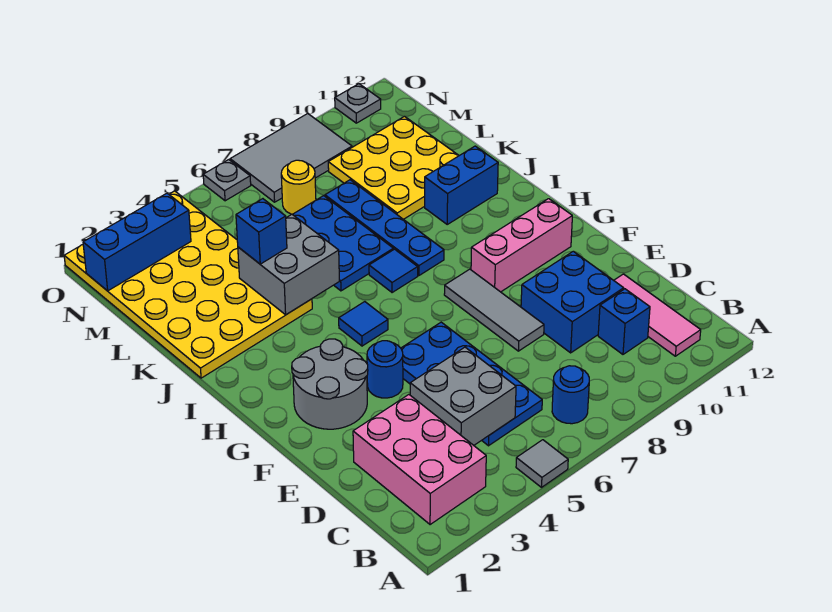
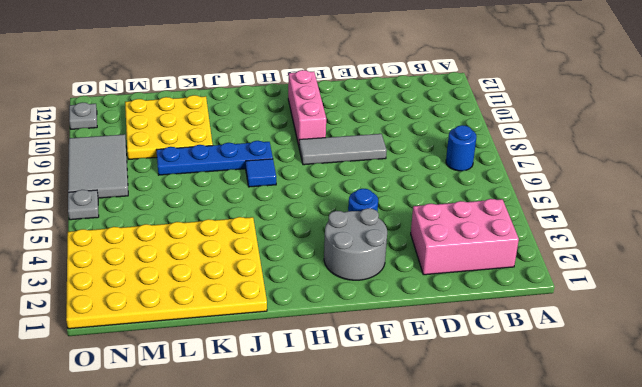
none -> grey tile A5 level 1
none -> pink tile B11:D11 level 1
none -> blue plate C5:F6 level 1

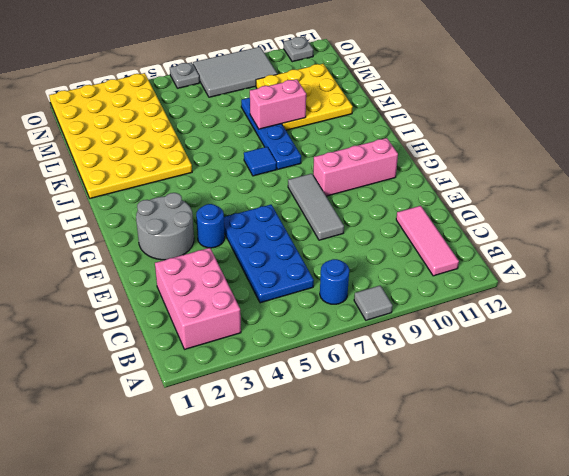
grey tile A8 level 1 -> grey tile A5 level 1
pink brick K8:K9 level 2 -> none
none -> blue brick C10 level 1
none -> blue brick D9:E10 level 1
none -> blue tile H5 level 1

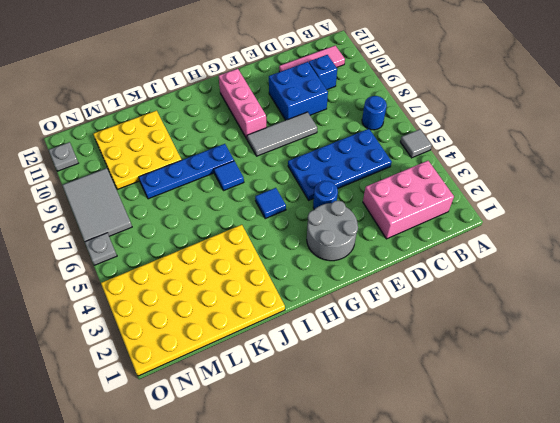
none -> blue plate J6:L7 level 1
none -> blue brick J10:J11 level 1
none -> yellow round brick M7 level 1

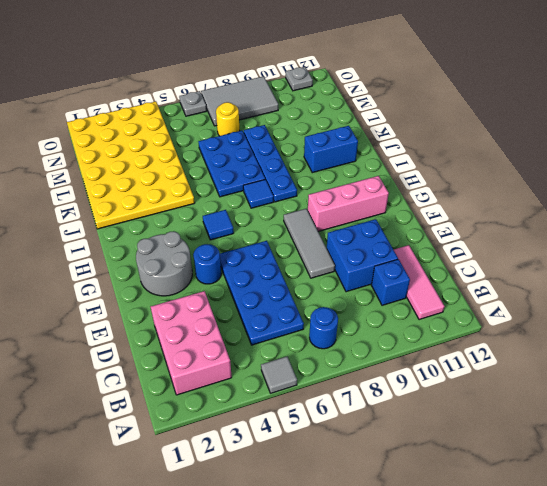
none -> yellow plate K9:M11 level 1
none -> grey brick C4:D5 level 2
none -> grey brick J4:K5 level 2

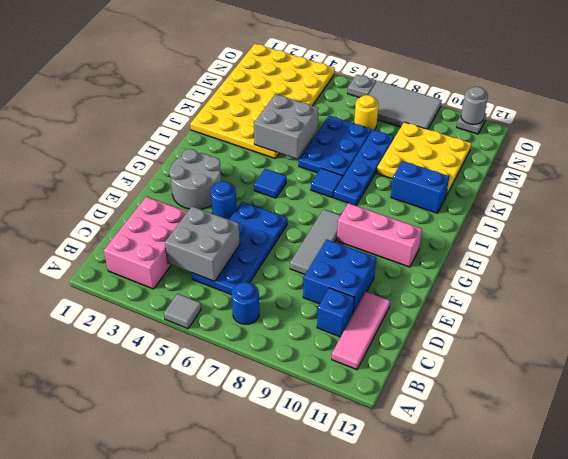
grey round brick O11 level 2 -> none
none -> blue brick N1:N3 level 2
none -> blue brick K4 level 3

